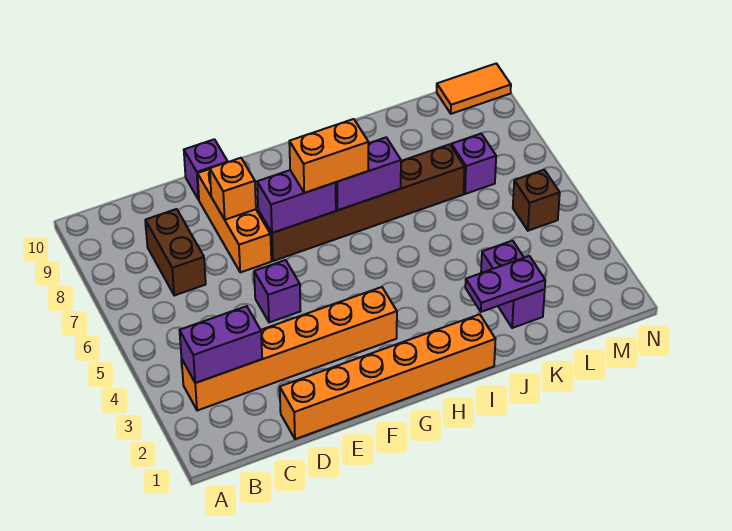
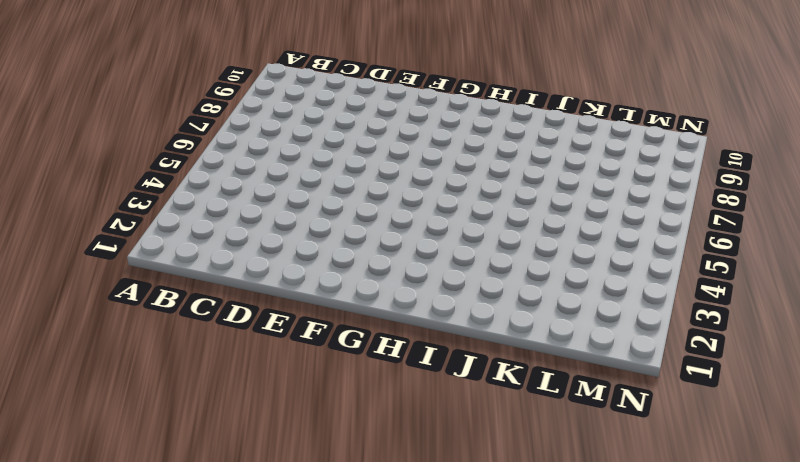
none -> orange brick B3:G3 level 1
none -> brown brick C7:C8 level 1
none -> orange brick D1:I1 level 1

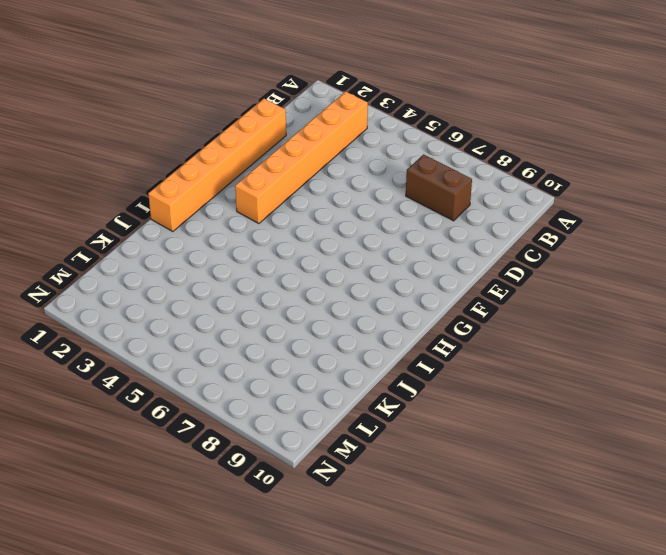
none -> purple brick E5 level 1
none -> orange brick E7:E9 level 1
none -> purple brick E10 level 1

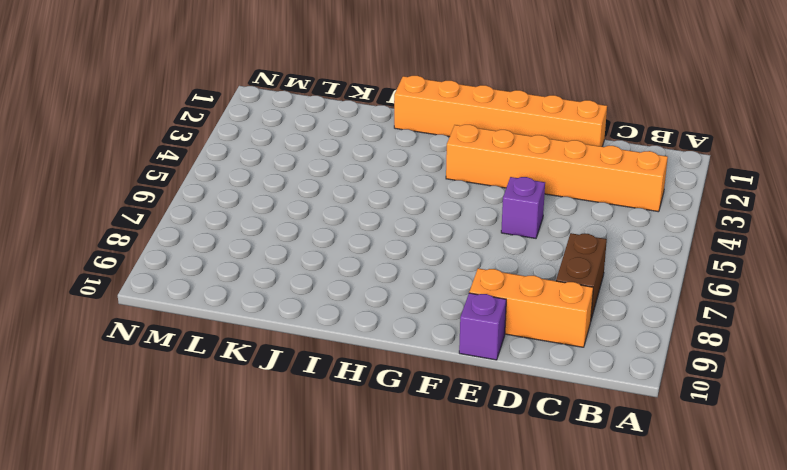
orange brick C9:E9 level 1 -> orange brick E7:E9 level 1
none -> brown brick F7:K7 level 1
none -> purple brick K2:K3 level 1
none -> purple brick L7 level 1

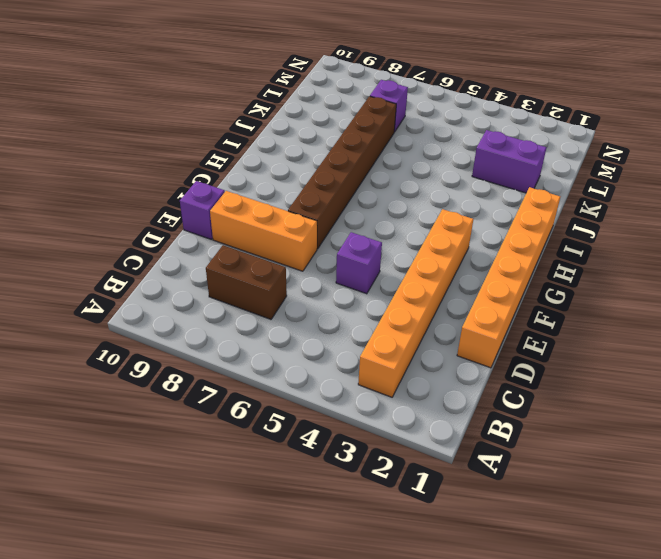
none -> brown brick M5 level 1
none -> orange tile M10:N10 level 1
none -> purple brick B3:C3 level 2

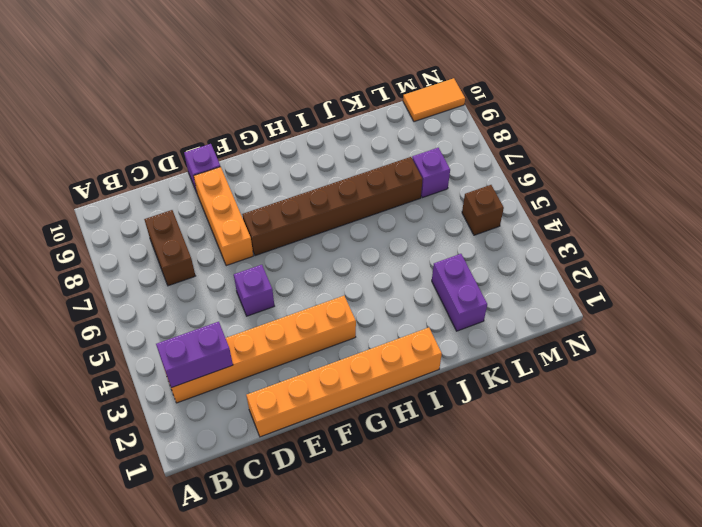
none -> orange brick E8 level 2
none -> purple brick F7:G7 level 2
none -> purple brick H7:I7 level 2

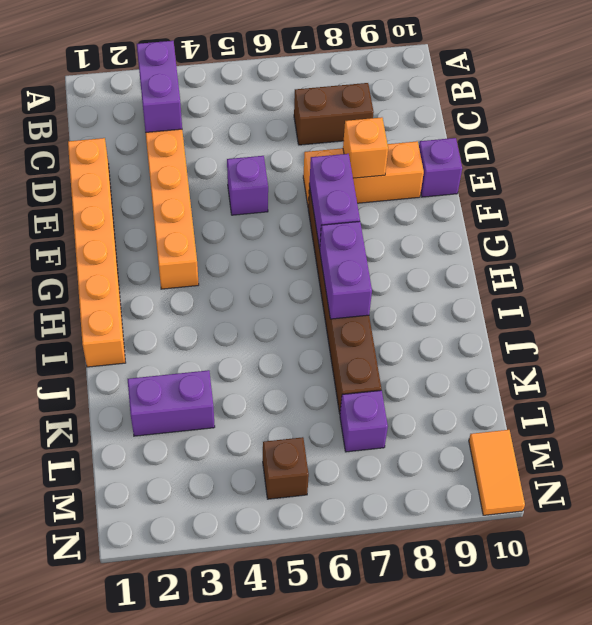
none -> purple plate J2:K2 level 2
none -> orange brick G7:H7 level 3

